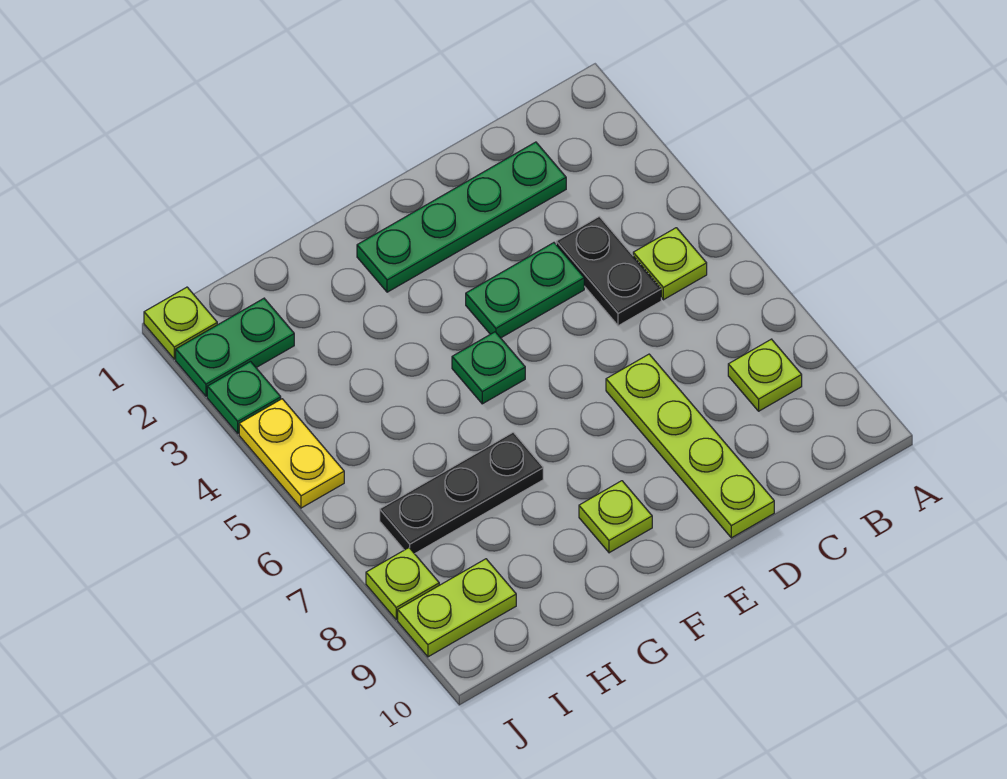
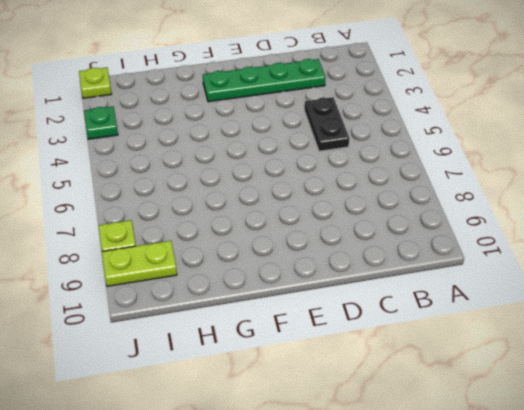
none -> lime plate B5 level 1
none -> lime plate B8 level 1
none -> green plate D4:E4 level 1

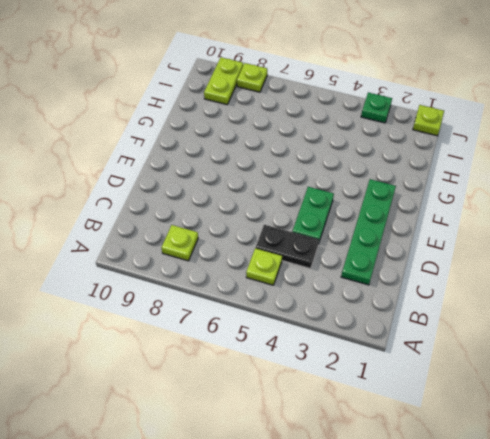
none -> lime plate D7:D10 level 1
none -> green plate F5 level 1
none -> lime plate F9 level 1

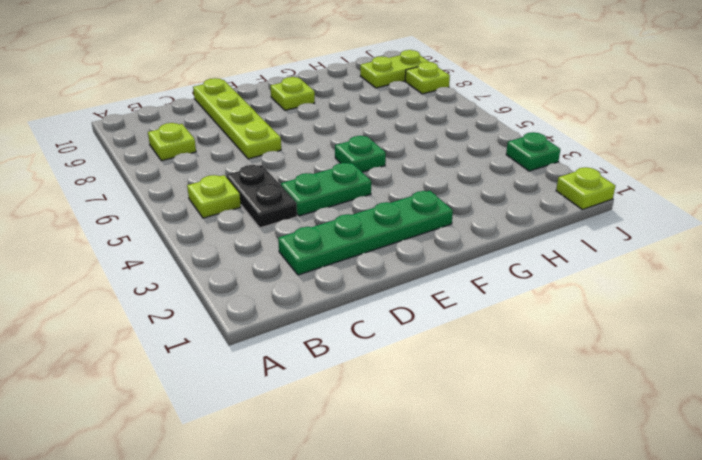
none -> black plate G7:I7 level 1
none -> green plate I2:J2 level 1
none -> yellow plate J4:J5 level 1

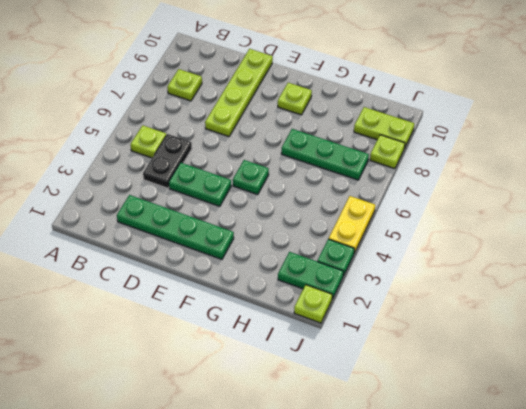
green plate G7:I7 level 1 -> black plate G7:I7 level 1

